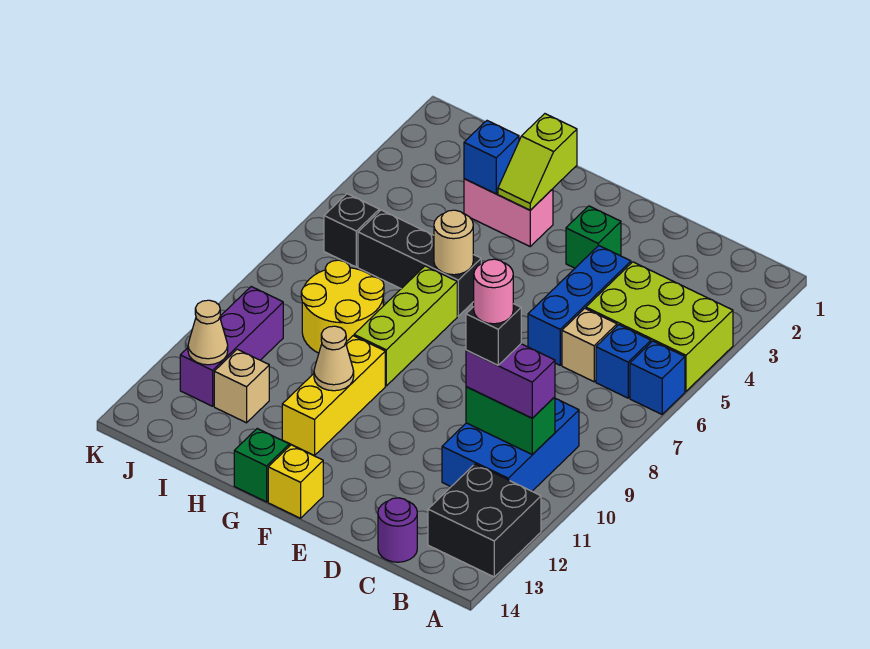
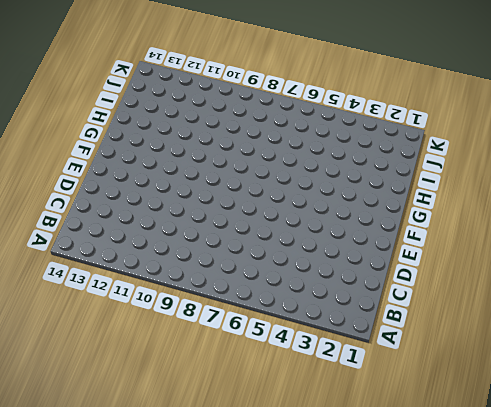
none -> lime brick A4:C5 level 1
none -> blue brick A6 level 1
none -> black brick A12:B13 level 1

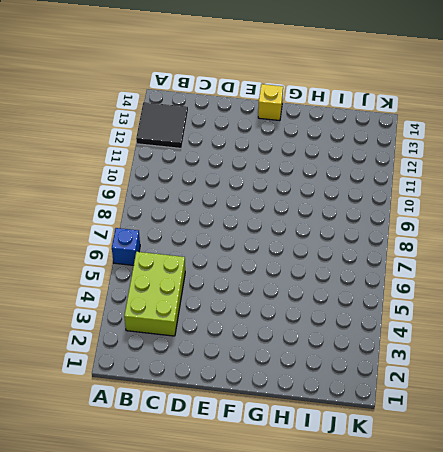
black tile A12:B13 level 1 -> black brick A12:B13 level 1
lime brick B3:C5 level 1 -> lime brick A4:C5 level 1
none -> blue brick B6 level 1
none -> blue brick B9:C11 level 1
none -> tan brick C6 level 1

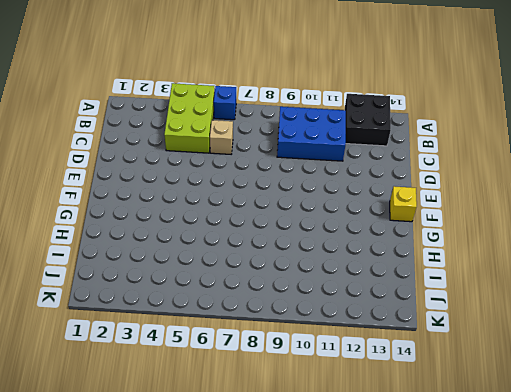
none -> blue brick B6 level 1
none -> purple round brick C14 level 1
none -> blue brick D4:D6 level 1

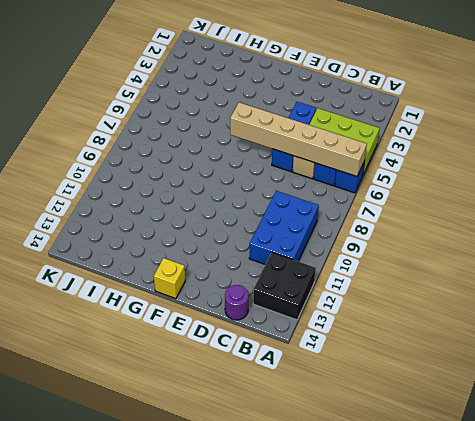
tan brick A6:F6 level 2 -> none
none -> green brick E3 level 1
none -> pink brick G3:H3 level 1
none -> black brick G6:I6 level 1

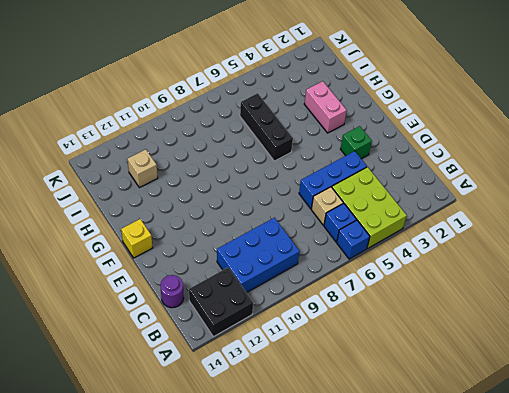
none -> lime brick G7:G9 level 1
none -> yellow brick G10:G12 level 1
none -> green brick G14 level 1

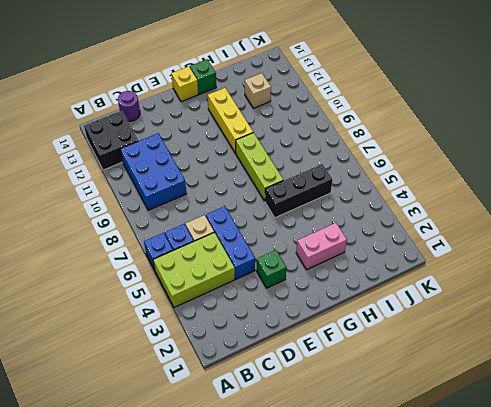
none -> yellow round brick H8:I9 level 1
none -> black brick J6 level 1
none -> purple brick J10:J12 level 1

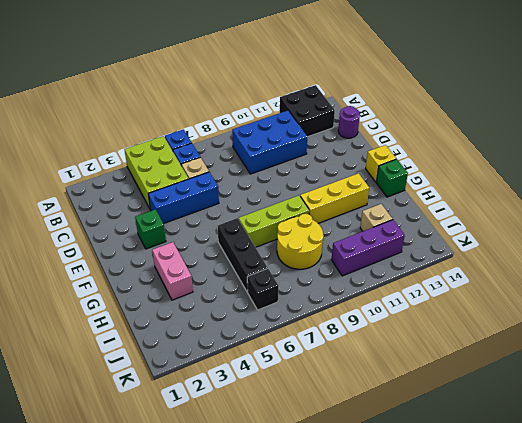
none -> green brick B10:C10 level 2
none -> lime slope G2:G3 level 2 top 2
none -> tan round brick G6 level 2

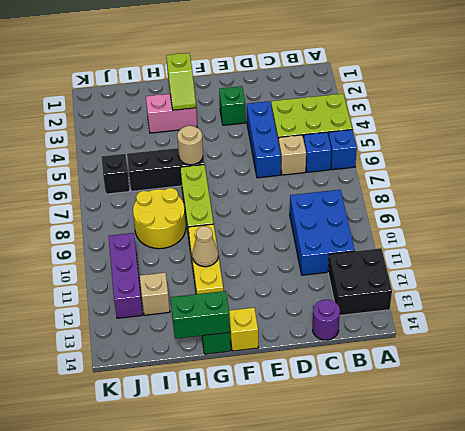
green brick G14:H14 level 2 -> green brick B10:C10 level 2
none -> blue brick H3 level 2
none -> tan cone J12 level 2
none -> purple brick B10:C10 level 3

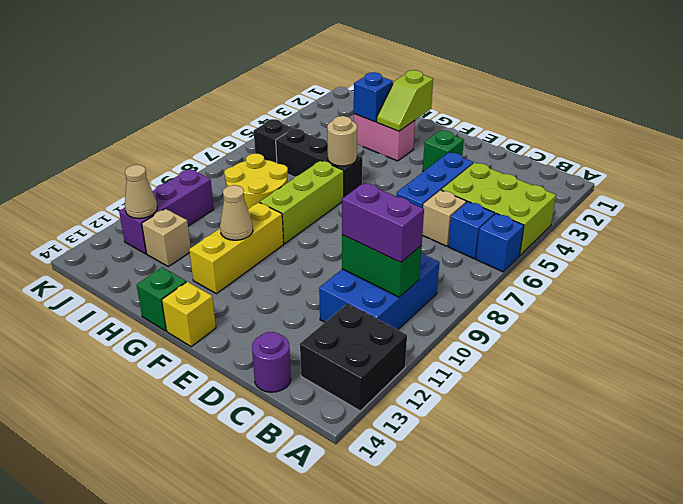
none -> black brick C10 level 4
none -> pink round brick C10 level 5

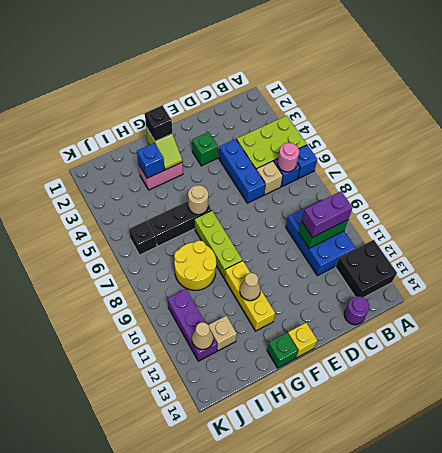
pink round brick B6 level 2 -> pink round brick C10 level 5
black brick G2 level 3 -> black brick C10 level 4

